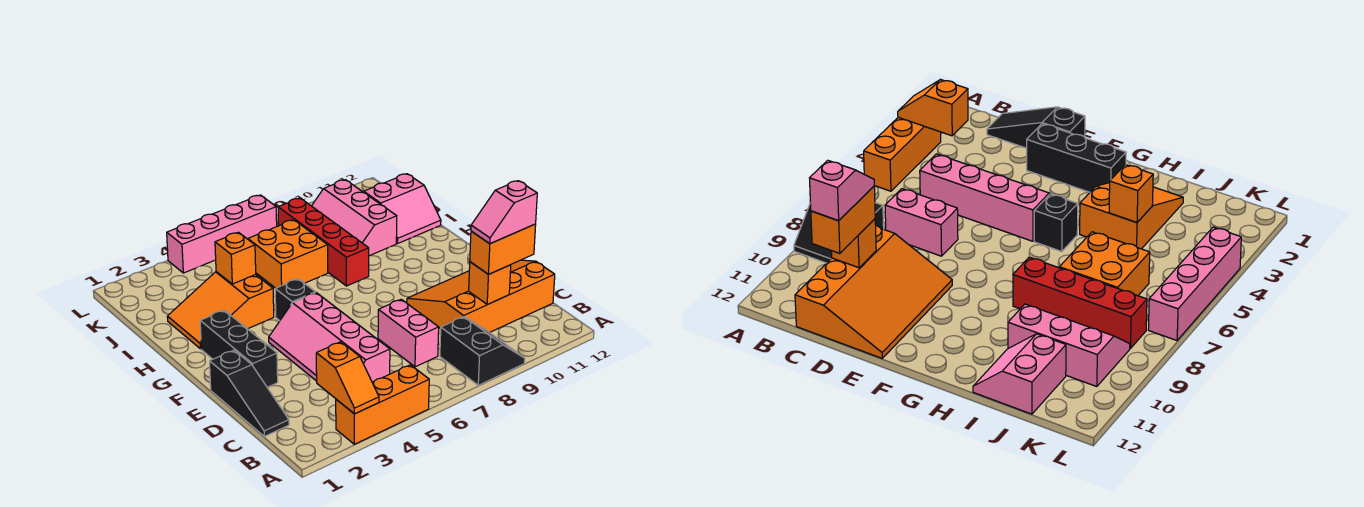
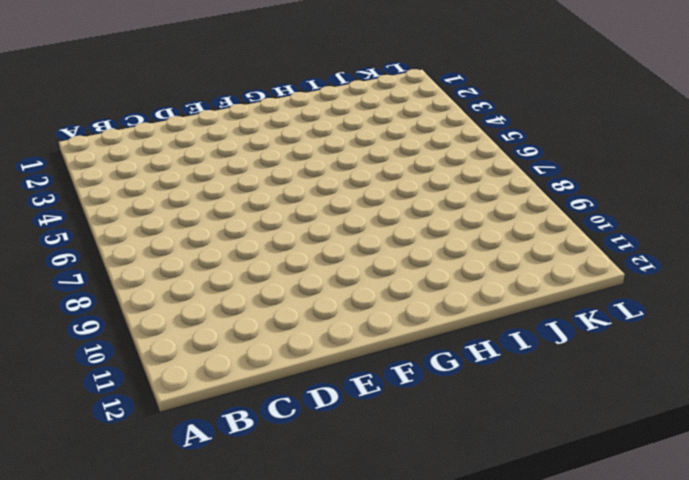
none -> orange brick A3:A5 level 1
none -> black slope A8:B9 level 1 top 8
none -> black slope C1:E1 level 1 top E

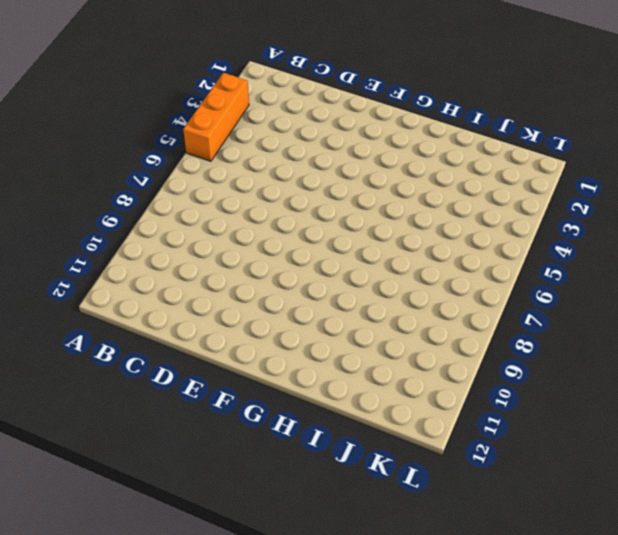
none -> black slope A8:B9 level 1 top 8
none -> black slope C1:E1 level 1 top E
none -> pink slope C4:F5 level 1 top 5

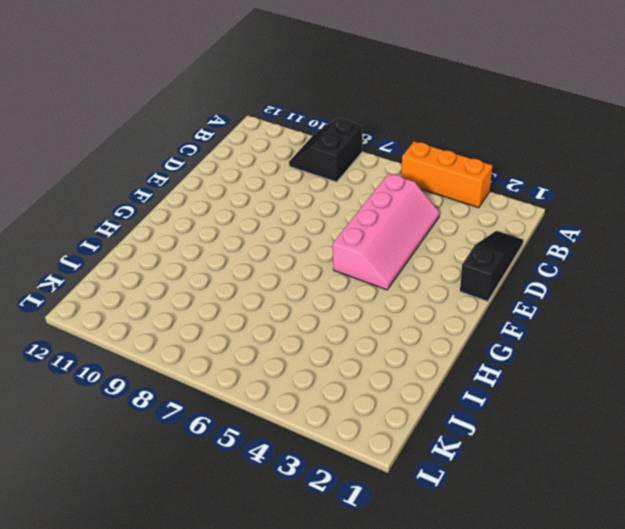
none -> pink brick C7:D7 level 1
none -> orange slope C9:E12 level 1 top C
none -> black brick E2:G2 level 1

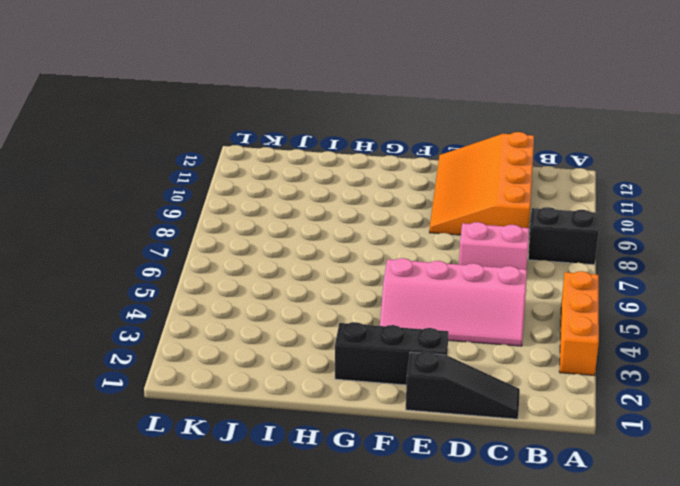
none -> black brick G5 level 1
none -> orange slope H2:I4 level 1 top 4
none -> red brick H8:K8 level 1

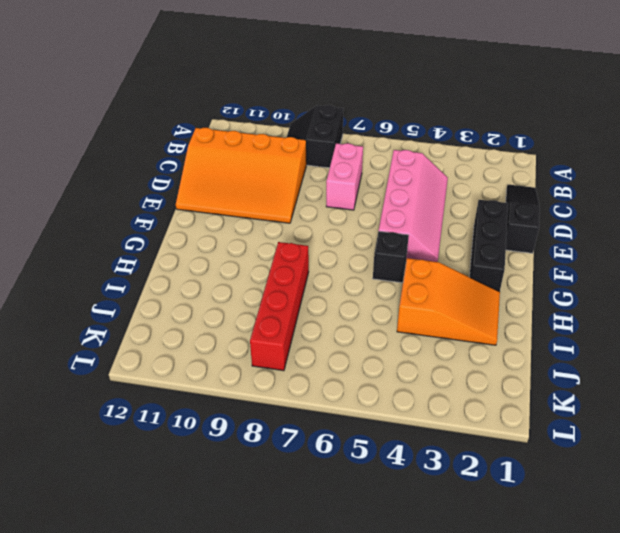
none -> orange brick A3:A5 level 1
none -> orange brick I6:J7 level 1
none -> pink slope I9:K10 level 1 top 10

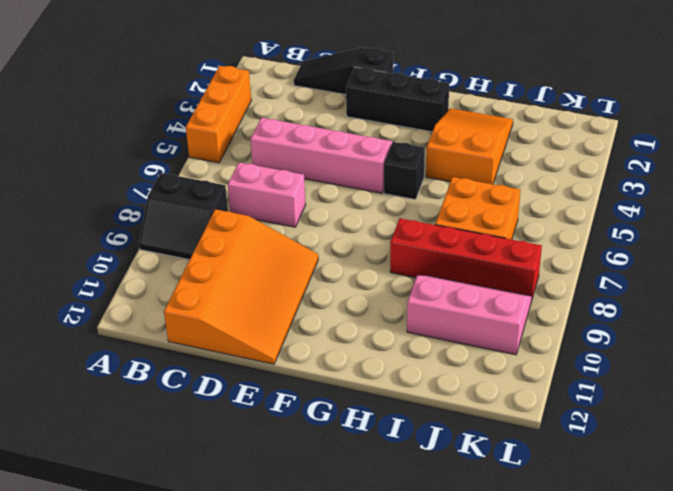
none -> pink slope I11:J12 level 1 top J
none -> pink brick L4:L7 level 1
none -> orange slope A3:B3 level 2 top B

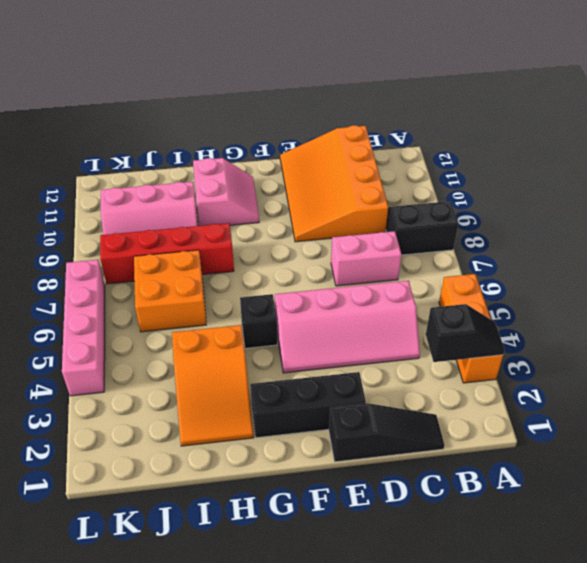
black slope A3:B3 level 2 top B -> orange slope A3:B3 level 2 top B
pink slope G10:H11 level 1 top H -> pink slope I11:J12 level 1 top J
none -> orange brick C10 level 2
none -> orange brick I4 level 2
none -> orange brick C10:C11 level 3

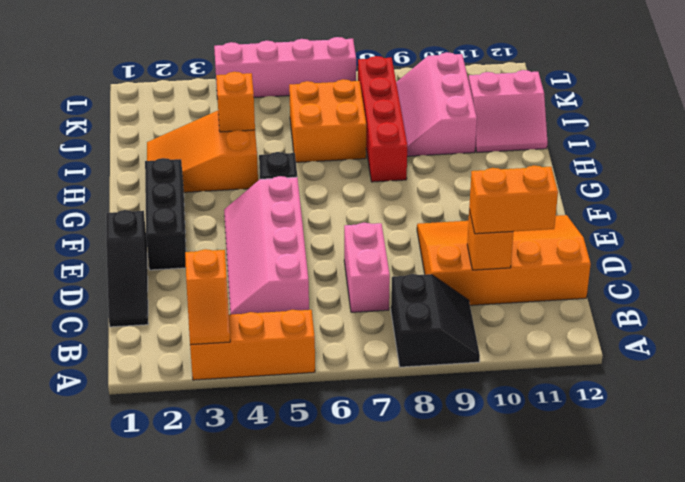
none -> pink slope C10:C11 level 4 top 11

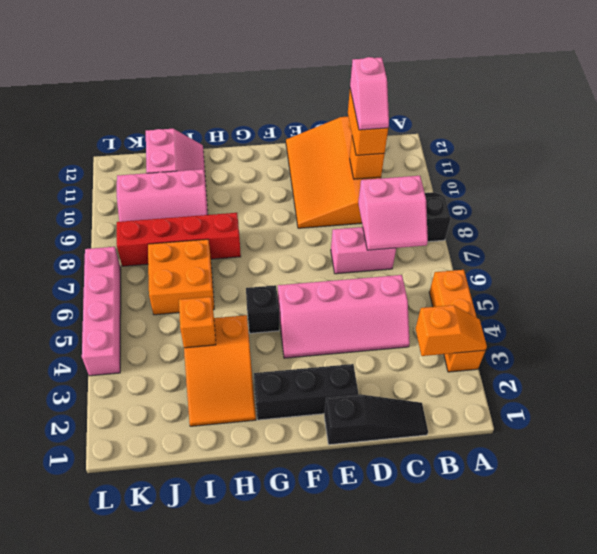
pink slope B7:C8 level 2 top 8 -> none

